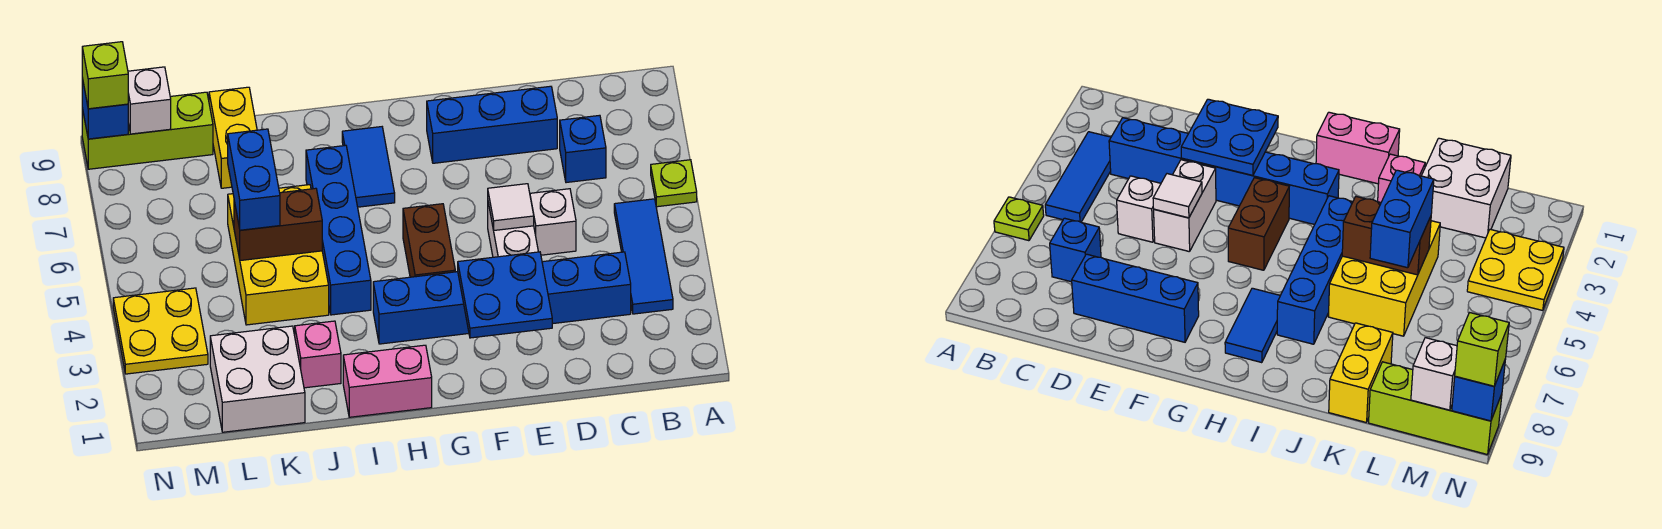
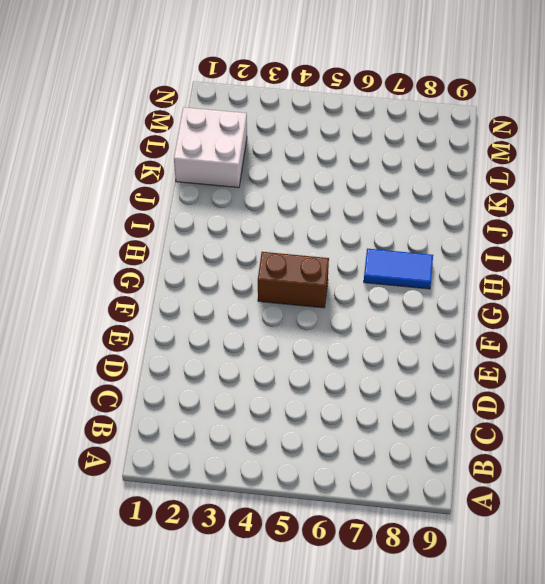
none -> lime plate A6 level 1
none -> blue tile B3:B5 level 1
none -> blue brick C3:H3 level 1

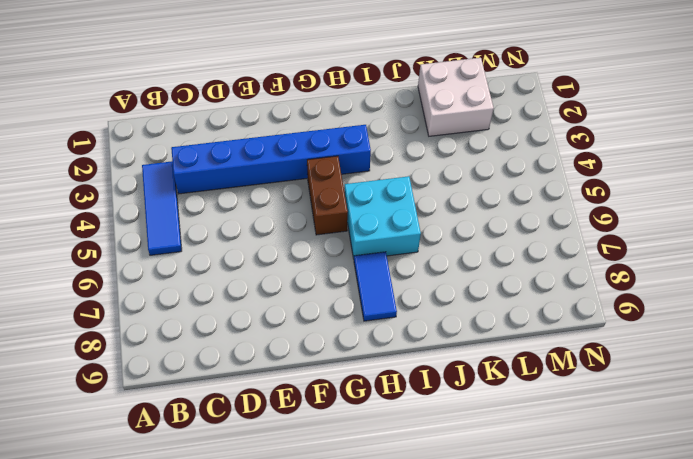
cyan brick H5:I6 level 1 -> blue brick I4:I7 level 1
none -> lime plate A6 level 1
none -> blue brick C7 level 1
none -> white brick D5 level 1

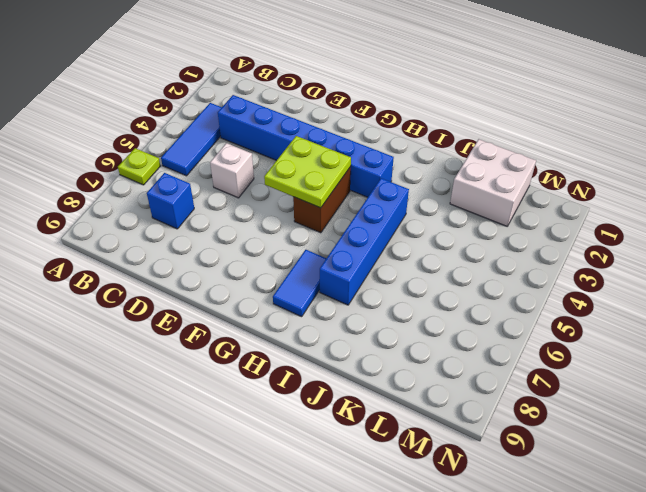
lime plate F4:G5 level 2 -> none
none -> blue brick D8:F8 level 1
none -> white brick E4:E5 level 1
none -> pink brick H1:I1 level 1

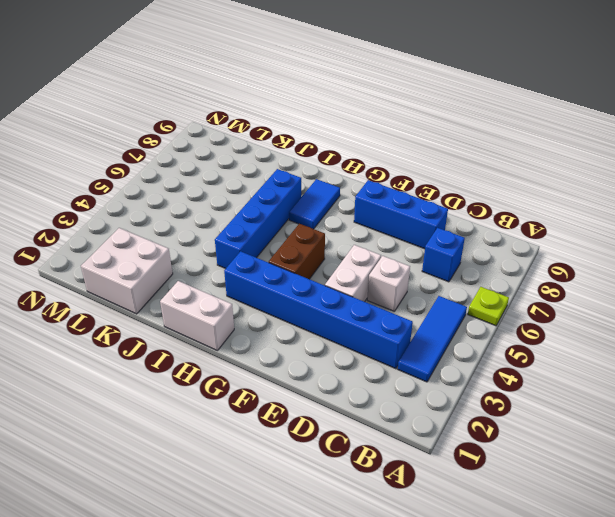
white brick H1:I1 level 1 -> pink brick H1:I1 level 1
none -> pink brick J2 level 1
none -> yellow brick J4:K6 level 1
none -> yellow brick K8:K9 level 1

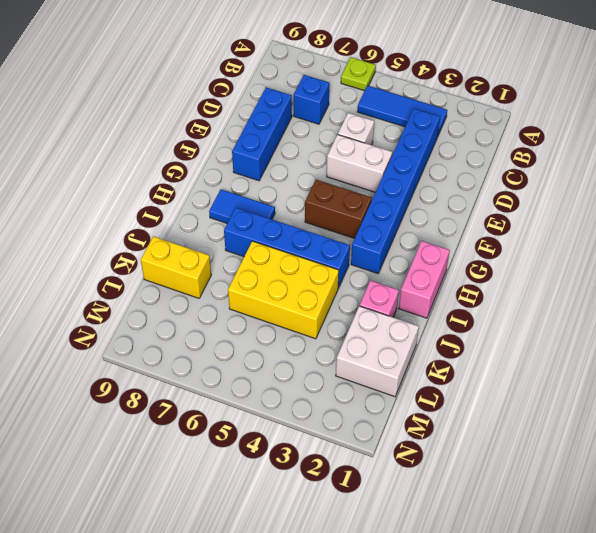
none -> lime brick L9:N9 level 1
none -> yellow plate M3:N4 level 1
none -> blue plate E2:F3 level 2

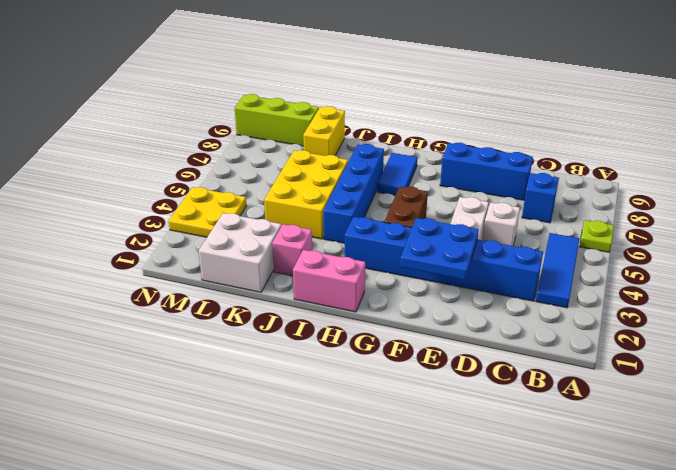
none -> white tile E5 level 2
none -> brown brick J5:K5 level 2
none -> white brick M9 level 2

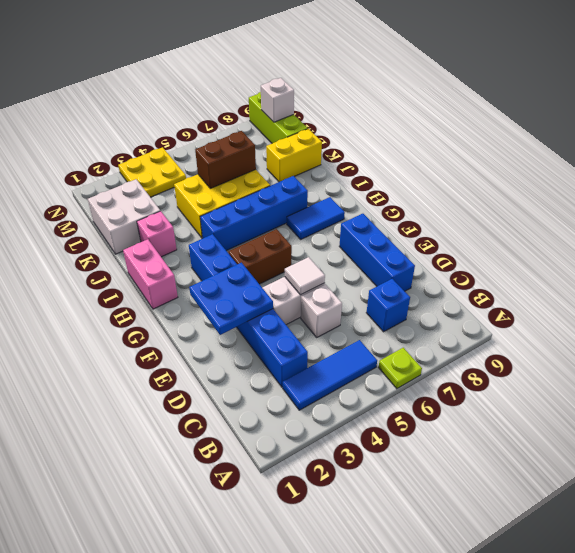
brown brick K5:K6 level 2 -> brown brick J5:K5 level 2
none -> blue brick N9 level 2
none -> blue brick K5:K6 level 3
none -> lime brick N9 level 3

